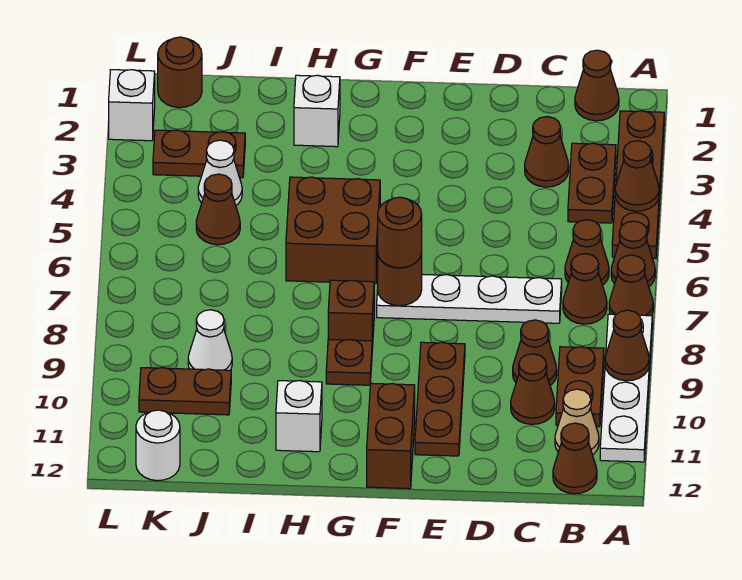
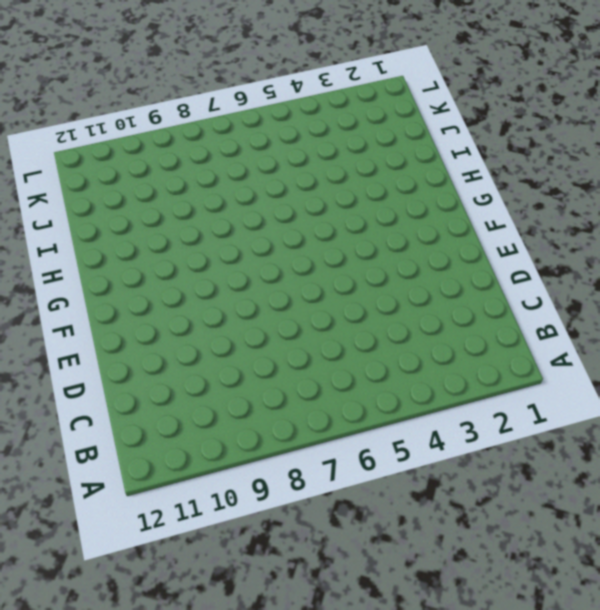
none -> brown plate A2:A5 level 1
none -> brown cone A6 level 1
none -> brown cone A7 level 1
none -> white plate A8:A11 level 1

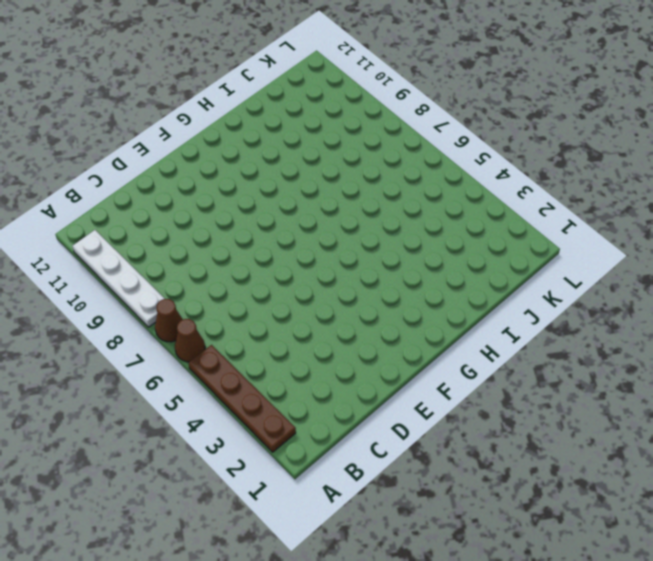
none -> brown cone B1 level 1
none -> brown plate B3:B4 level 1
none -> brown cone B6 level 1
none -> brown cone B7 level 1

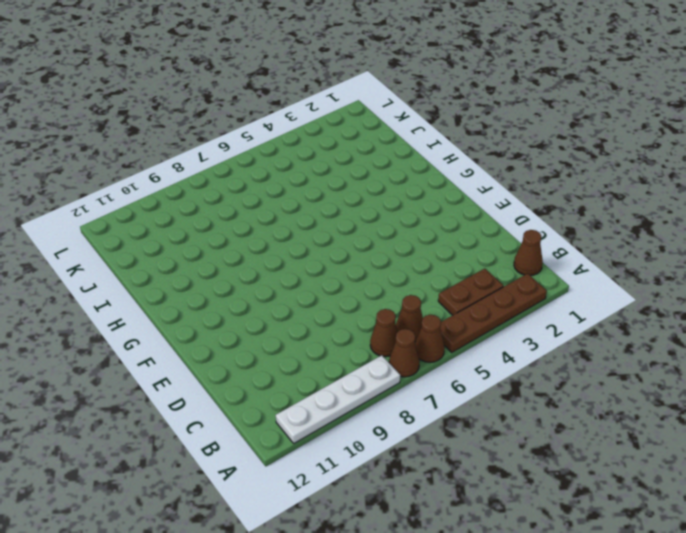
none -> brown plate B9:B10 level 1
none -> tan cone B11 level 1
none -> brown cone B12 level 1
none -> brown cone C3 level 1

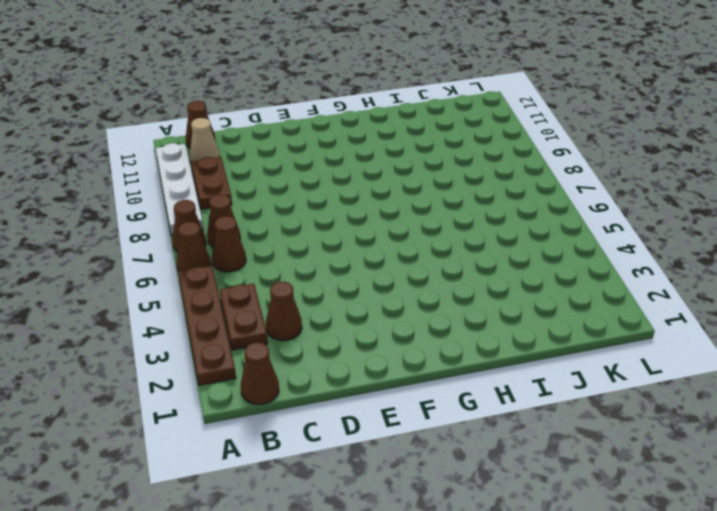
none -> white plate C7:F7 level 1
none -> brown cone C9 level 1
none -> brown cone C10 level 1
none -> brown plate E9:E11 level 1

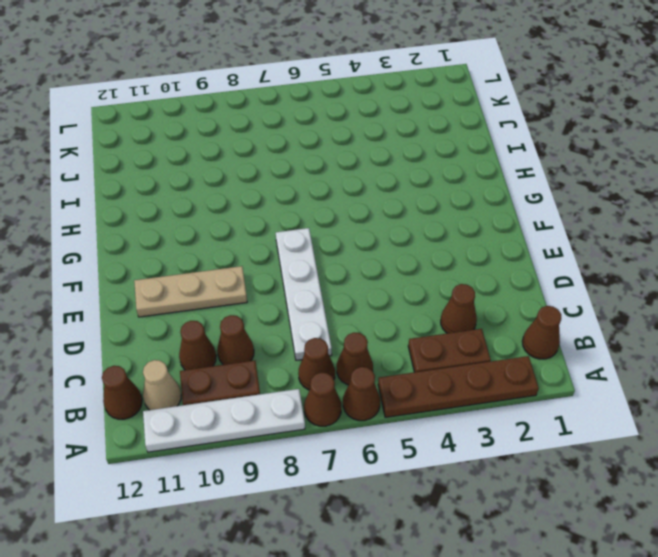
tan plate E9:E11 level 1 -> brown plate E9:E11 level 1
none -> brown brick F11:F12 level 1
none -> brown brick G5:H6 level 1
none -> brown brick G8 level 1
none -> brown plate G9 level 1

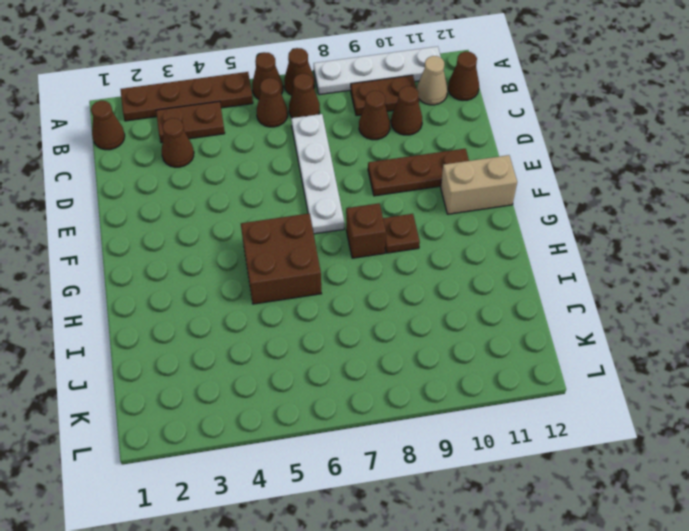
tan brick F11:F12 level 1 -> brown brick F11:F12 level 1
none -> white brick H2 level 1
none -> white brick H11 level 1
none -> brown plate J3:K3 level 1
none -> white cone J4 level 1

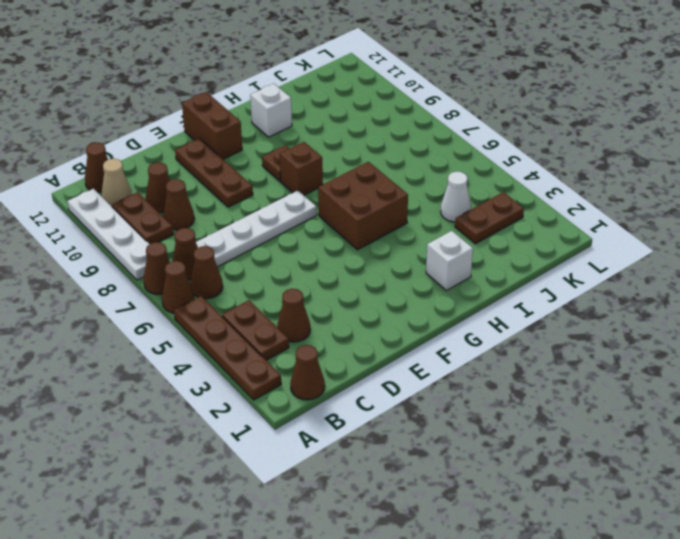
none -> brown cone J5 level 1
none -> white cone J9 level 1
none -> brown plate J10:K10 level 1
none -> brown round brick K1 level 1

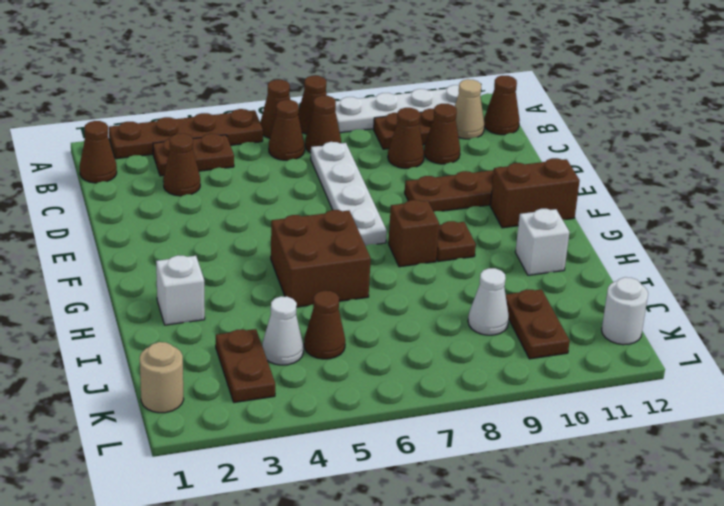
tan round brick K1 level 1 -> brown round brick K1 level 1
none -> white brick L2 level 1
none -> brown cone A4 level 2
none -> brown cone A9 level 2
none -> brown round brick F7 level 2

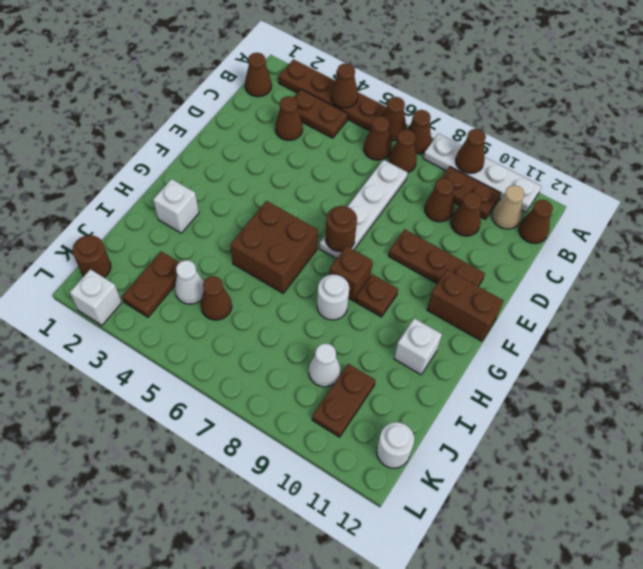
white round brick H8 level 1 -> none
none -> brown round brick F7 level 3

